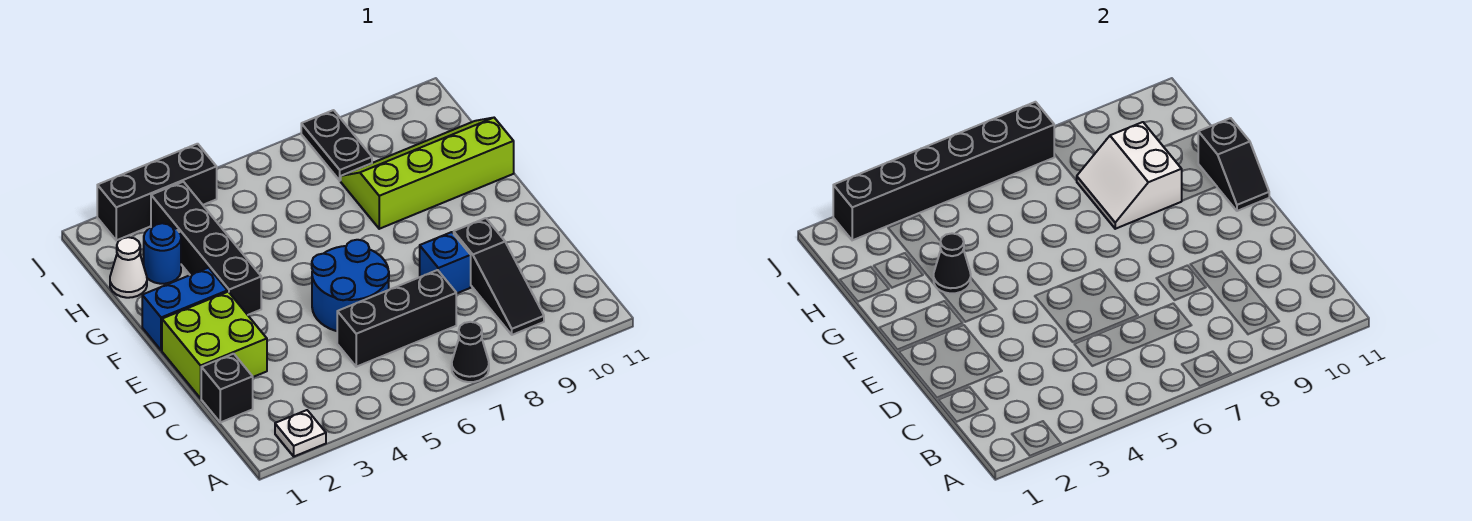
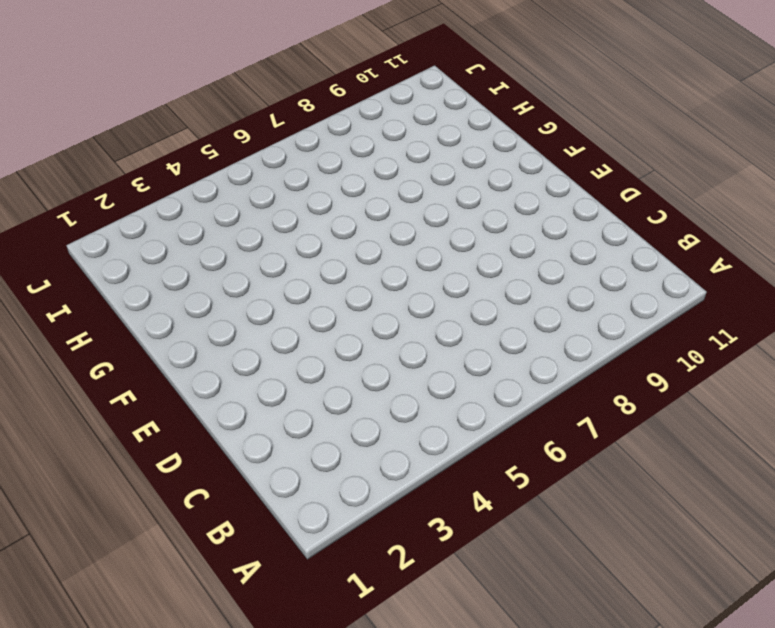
none -> white plate A2 level 1
none -> black cone A7 level 1
none -> black slope B9:D9 level 1 top D

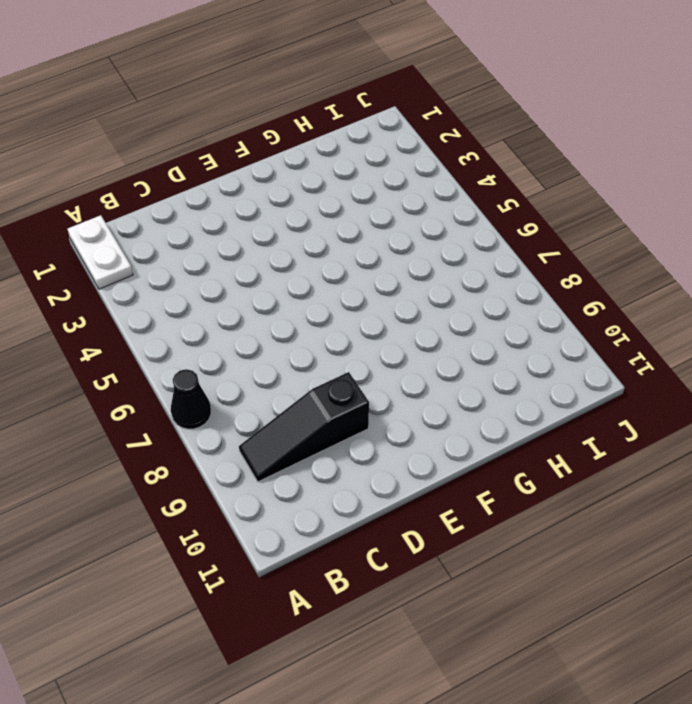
white plate A1:A2 level 1 -> white plate A2 level 1
none -> black brick C1 level 1
none -> black brick C5:C7 level 1
none -> lime brick D1:E2 level 1

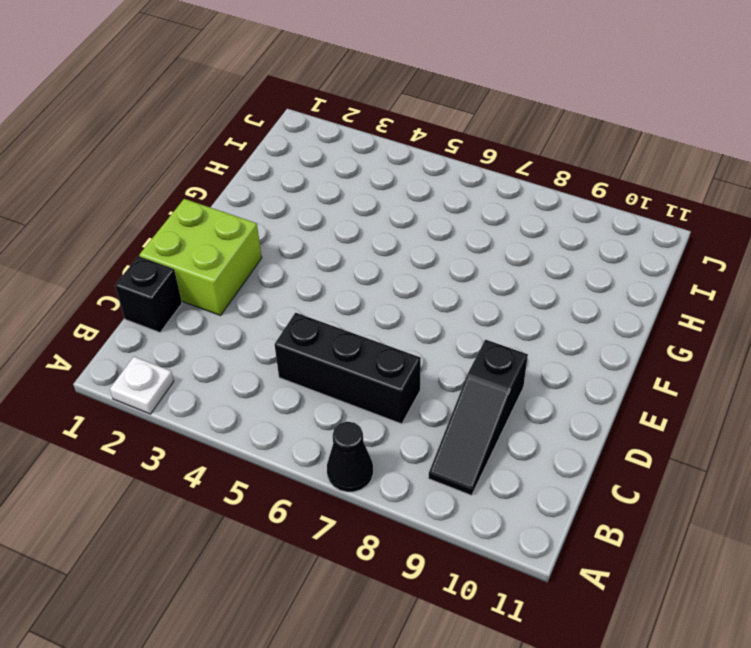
none -> blue round brick D5:E6 level 1
none -> blue brick D8 level 1
none -> blue brick F1:F2 level 1

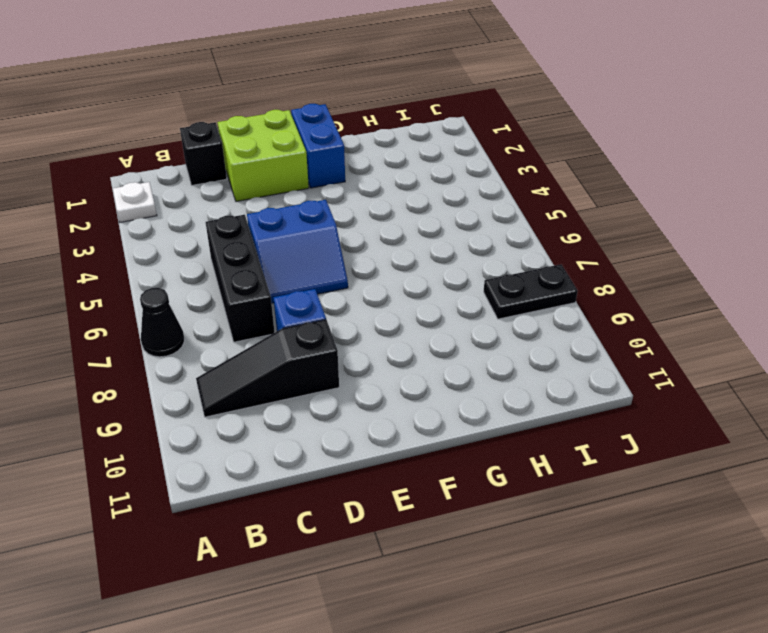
blue slope D5:E6 level 1 top 5 -> blue round brick D5:E6 level 1
none -> black brick F3:I3 level 1
none -> lime slope G8:H11 level 1 top G
none -> white cone H1 level 1

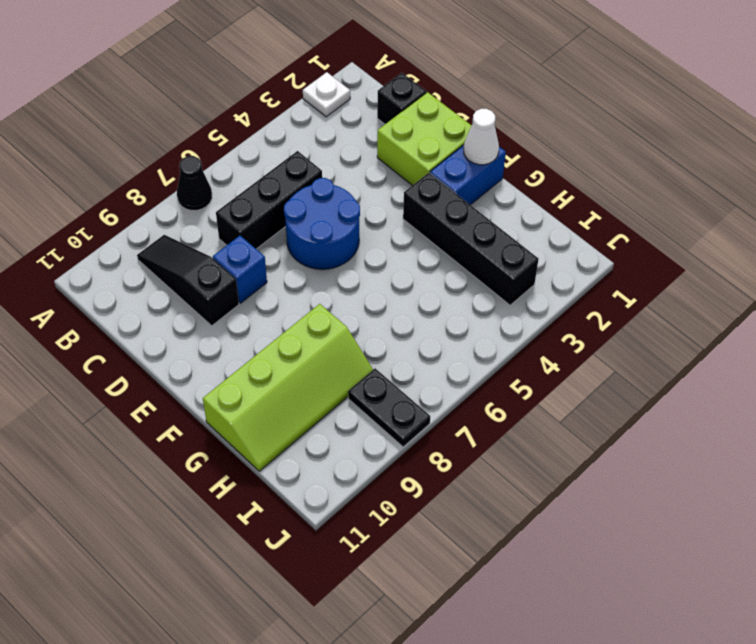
white cone F1 level 2 -> white cone H1 level 1
none -> blue round brick H2 level 1
none -> black brick J2:J4 level 1
none -> black slope F11:G11 level 2 top G

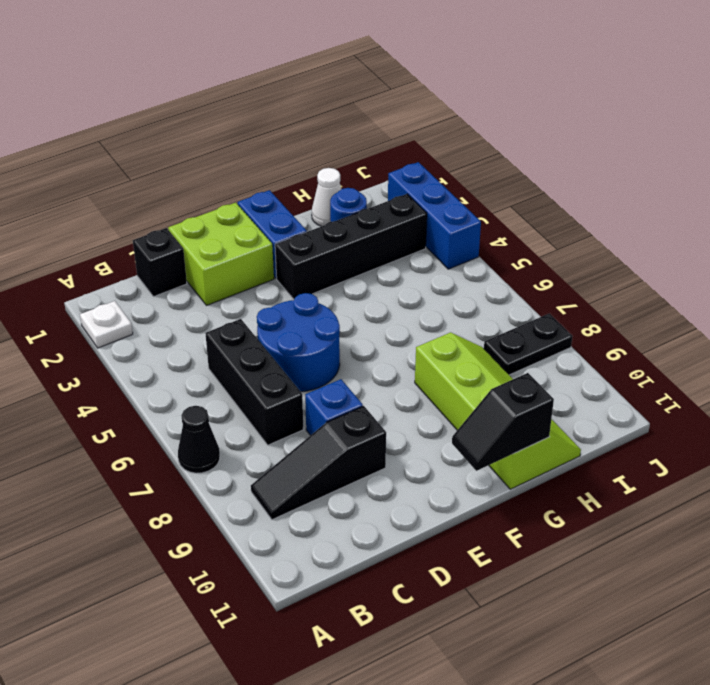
blue brick J2:J4 level 1 -> black brick J2:J4 level 1
none -> black cone G3 level 2
none -> white slope G8:H9 level 2 top 9
none -> black brick J2:J7 level 2

